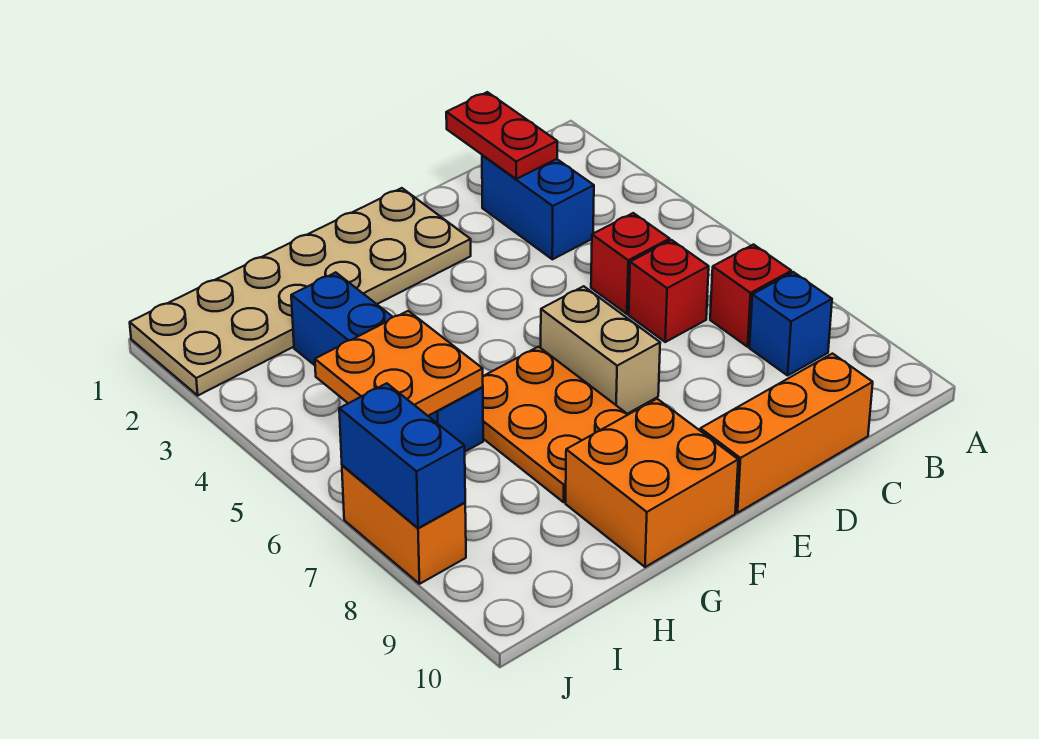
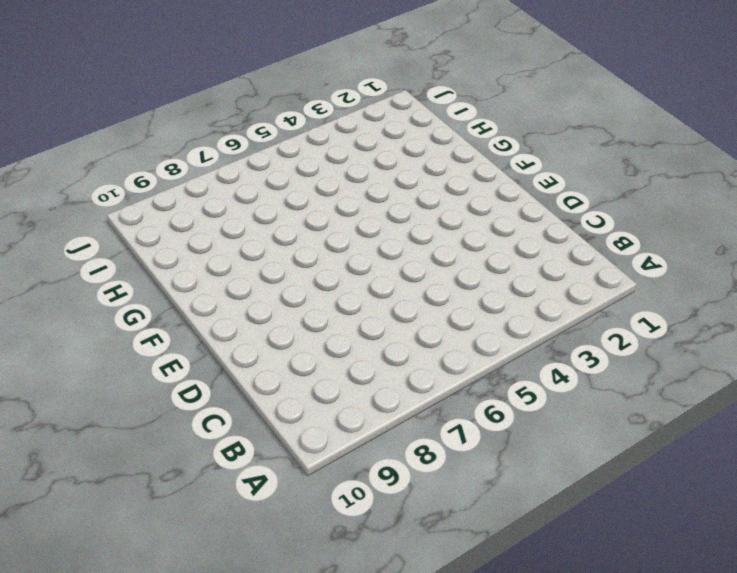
none -> red brick B7 level 1
none -> blue brick B8 level 1
none -> blue brick C2:C3 level 1

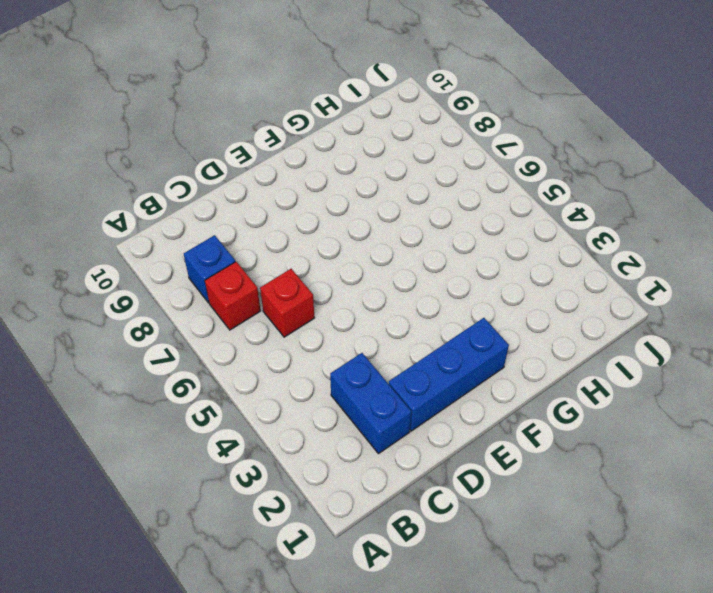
blue brick D2:F2 level 1 -> tan plate E1:J2 level 1
none -> red brick C5 level 1
none -> orange brick C10:E10 level 1
none -> tan brick E6:E7 level 1

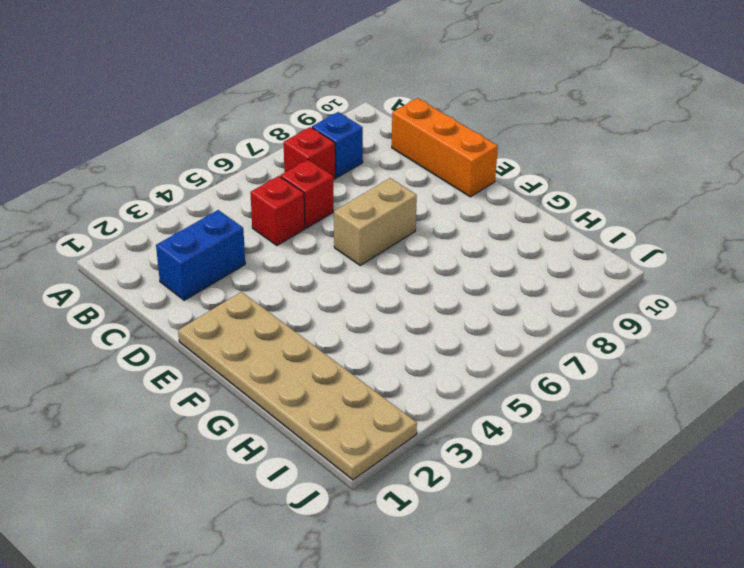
none -> orange plate F6:G8 level 1
none -> orange brick F9:G10 level 1
none -> blue brick H3:H6 level 1

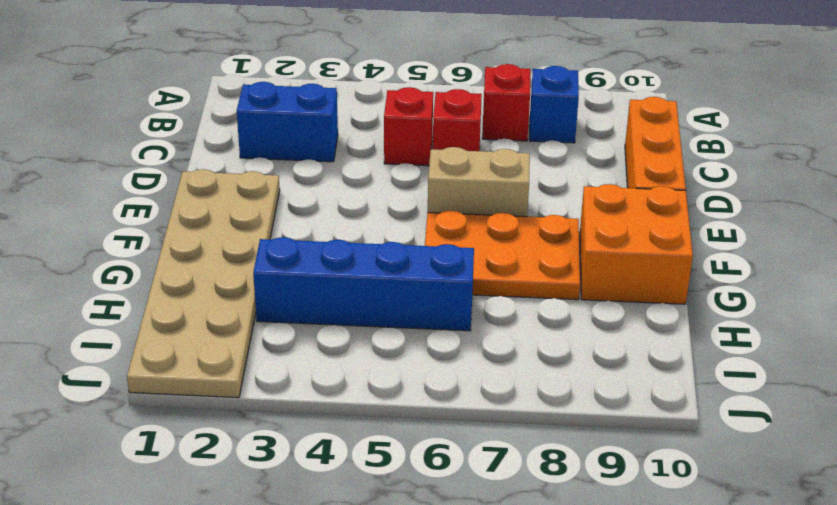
none -> orange brick J7:J8 level 1
none -> red plate C1:C2 level 2
none -> orange plate H5:I6 level 2

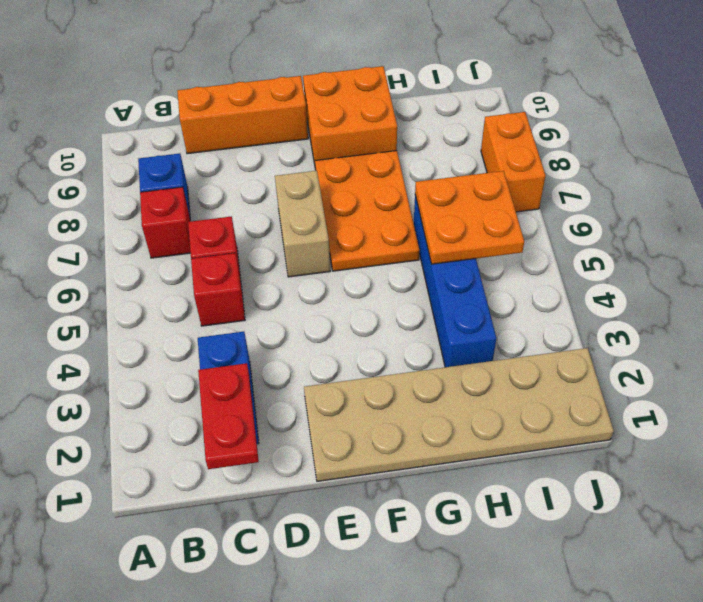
none -> blue brick J7:J8 level 2

